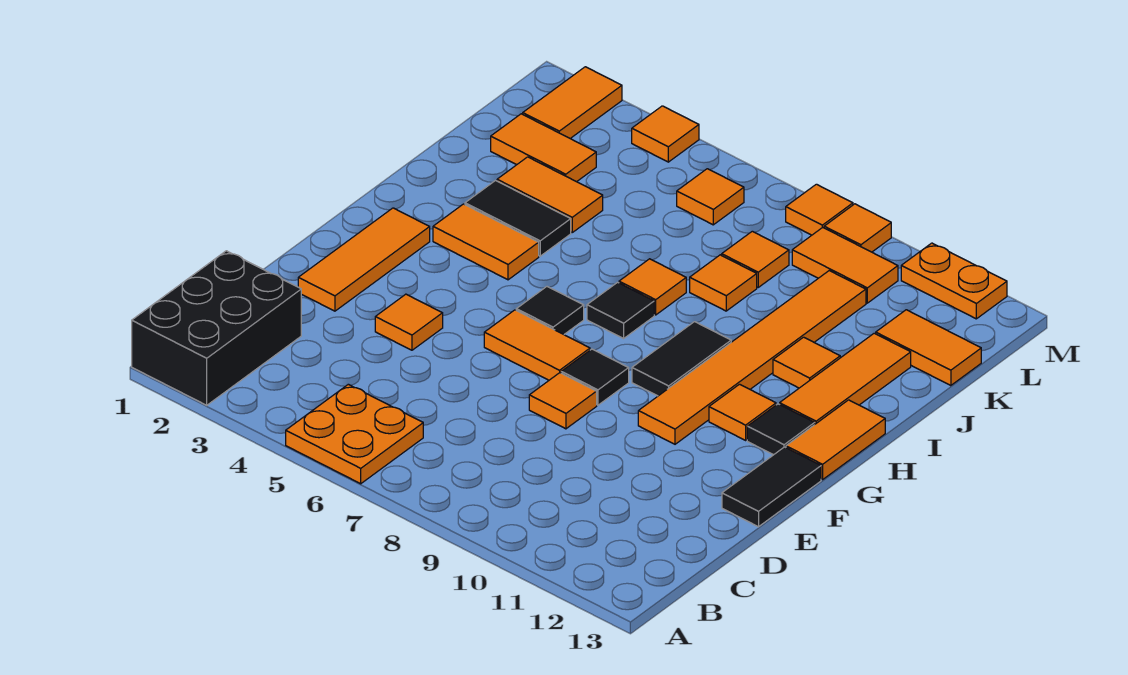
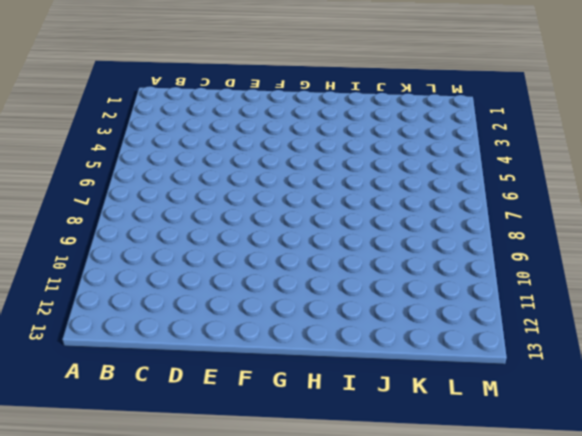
none -> black brick A1:C2 level 1
none -> orange plate A5:B6 level 1
none -> orange tile E2:G2 level 1
none -> orange tile E4 level 1

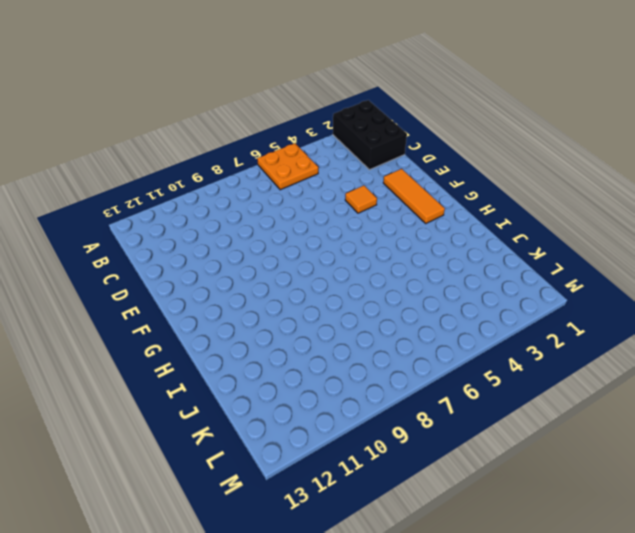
none -> orange tile E8 level 1
none -> black tile E13:F13 level 1
none -> orange tile F6:F7 level 1
none -> black tile F8 level 1

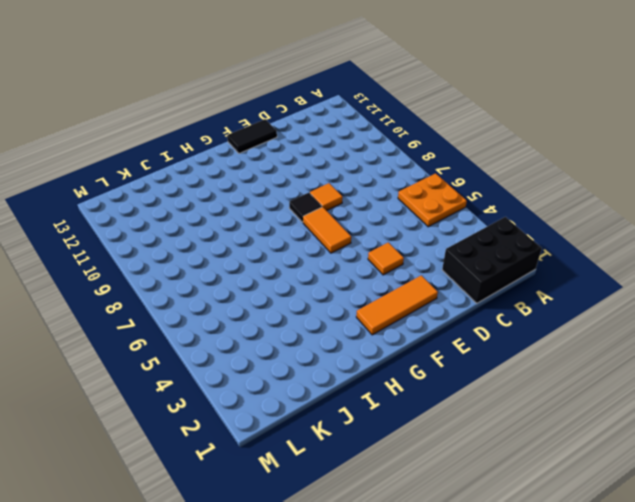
none -> orange tile F10:K10 level 1
none -> black tile G6 level 1
none -> black tile G9:H9 level 1
none -> orange tile G11 level 1

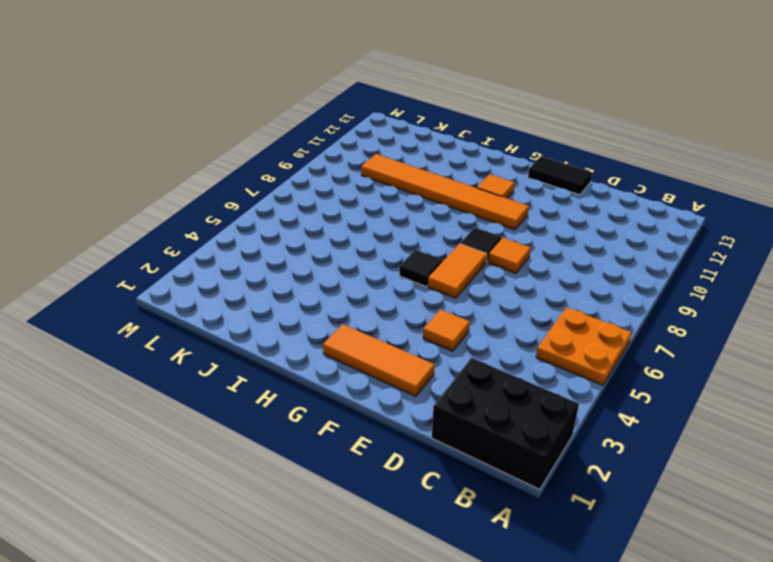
none -> black tile G9:H9 level 1
none -> black tile G12 level 1
none -> orange tile G13:H13 level 1
none -> orange tile H3:H4 level 1

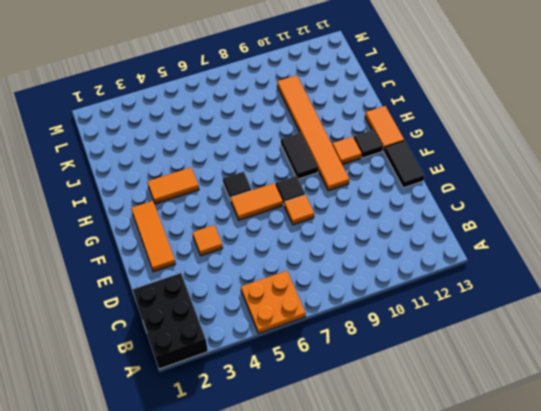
none -> black tile H7 level 1
none -> orange tile H12:J12 level 1
none -> black tile I3:I4 level 1
none -> orange tile I7 level 1

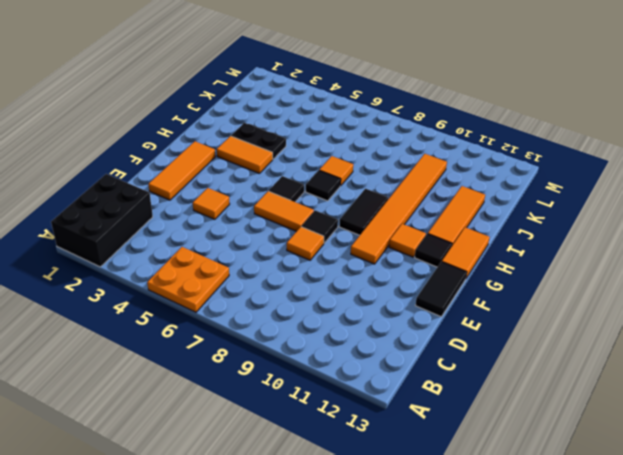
black plate I3:I4 level 1 -> black tile I3:I4 level 1
none -> orange tile I11 level 1
none -> orange tile J3:J4 level 1
none -> orange tile J8 level 1
none -> orange tile K2:K3 level 1

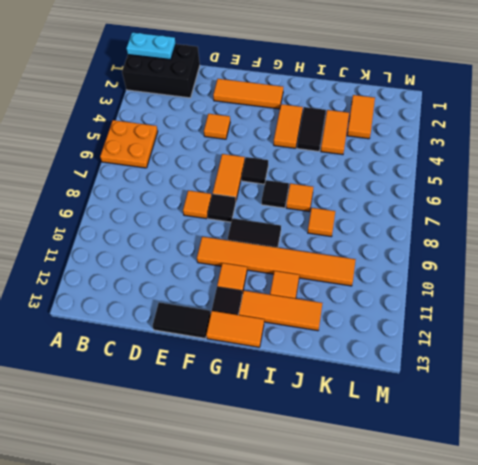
cyan plate A1:B1 level 2 -> none
none -> orange tile K8 level 1
none -> orange tile K12:K13 level 1
none -> orange tile L2:M2 level 1
none -> orange tile L6 level 1

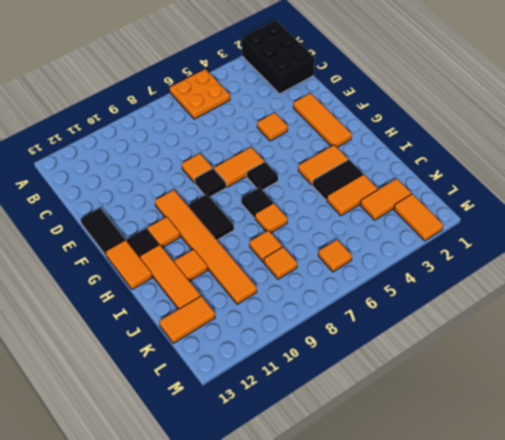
none -> orange tile L9:L10 level 1
none -> orange tile M4 level 1
none -> orange tile M8 level 1
none -> orange tile M9 level 1

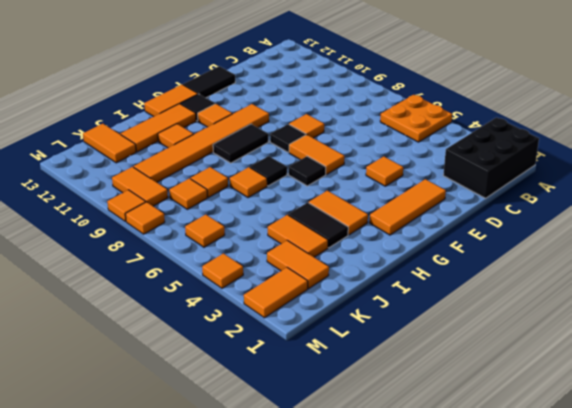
none -> orange plate M11:M12 level 1

